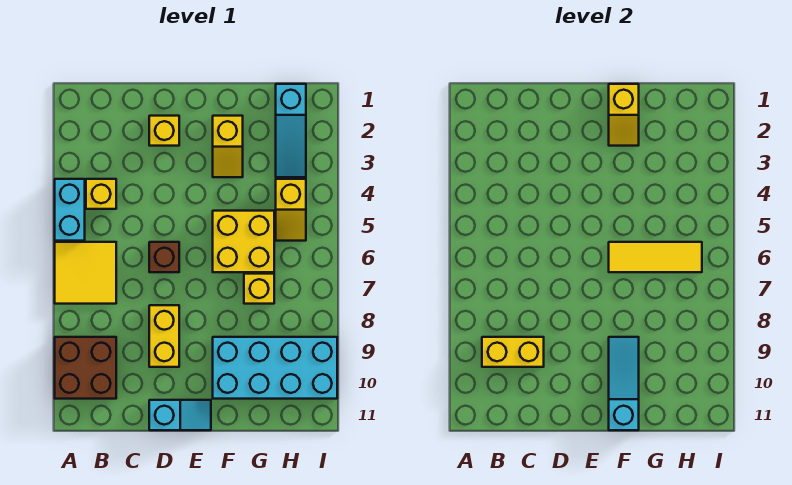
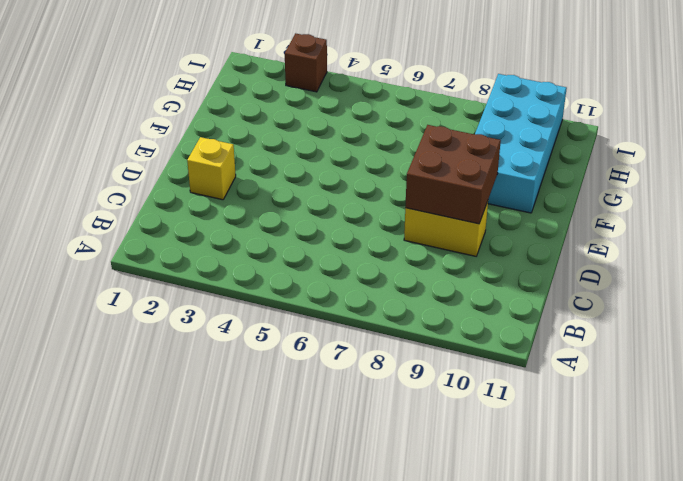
brown brick D8:E9 level 2 -> brown brick A9:B10 level 1
brown brick I3 level 1 -> brown brick D6 level 1
none -> cyan brick A4:A5 level 1
none -> yellow tile A6:B7 level 1
none -> yellow brick B4 level 1

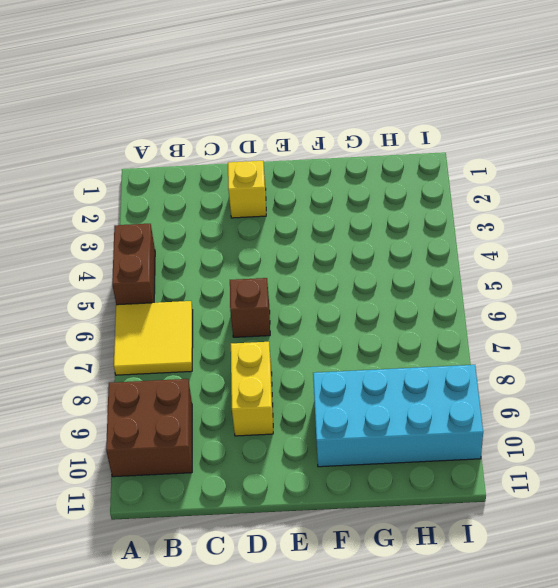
brown brick A4:A5 level 1 -> cyan brick A4:A5 level 1
none -> yellow brick B4 level 1
none -> cyan slope D11:E11 level 1 top D
none -> yellow slope F2:F3 level 1 top 2

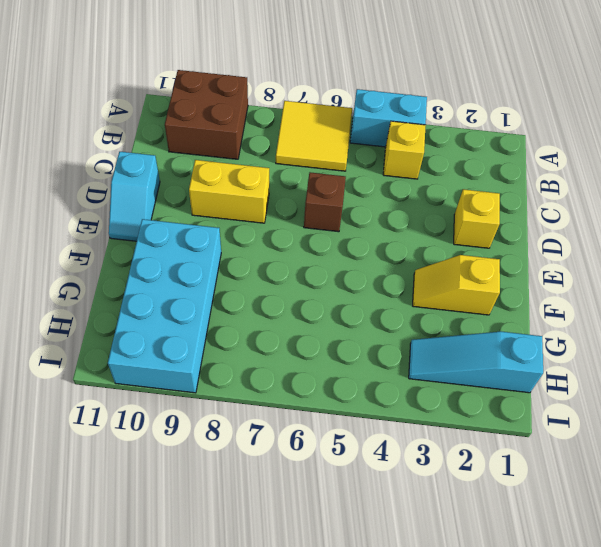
none -> yellow brick F5:G6 level 1
none -> yellow brick G7 level 1
none -> yellow slope H4:H5 level 1 top 4

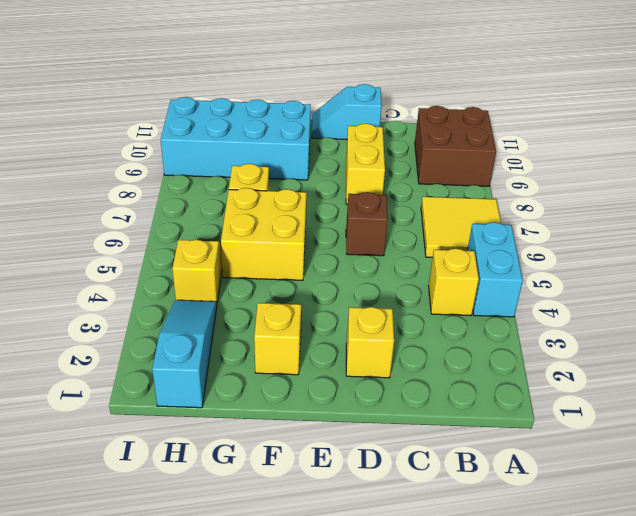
none -> yellow brick B9:C9 level 2
none -> yellow slope F1:F2 level 2 top 1
none -> yellow tile F6:H6 level 2

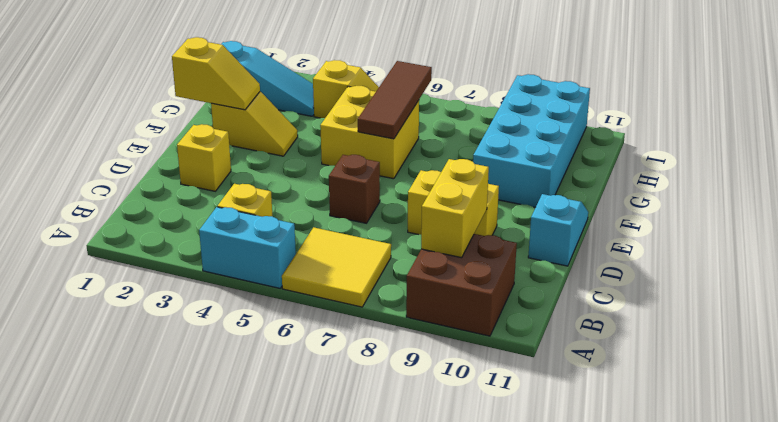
brown tile F6:H6 level 2 -> yellow tile F6:H6 level 2
none -> yellow brick G7 level 1
none -> cyan slope F9:F11 level 2 top 11

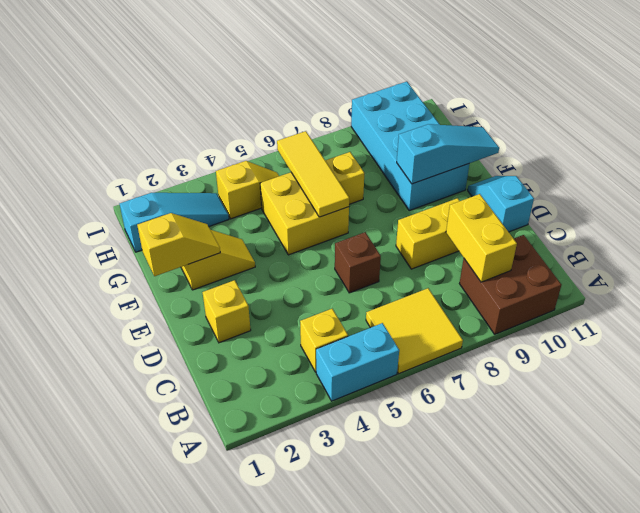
cyan slope F9:F11 level 2 top 9 -> cyan slope F9:F11 level 2 top 11

